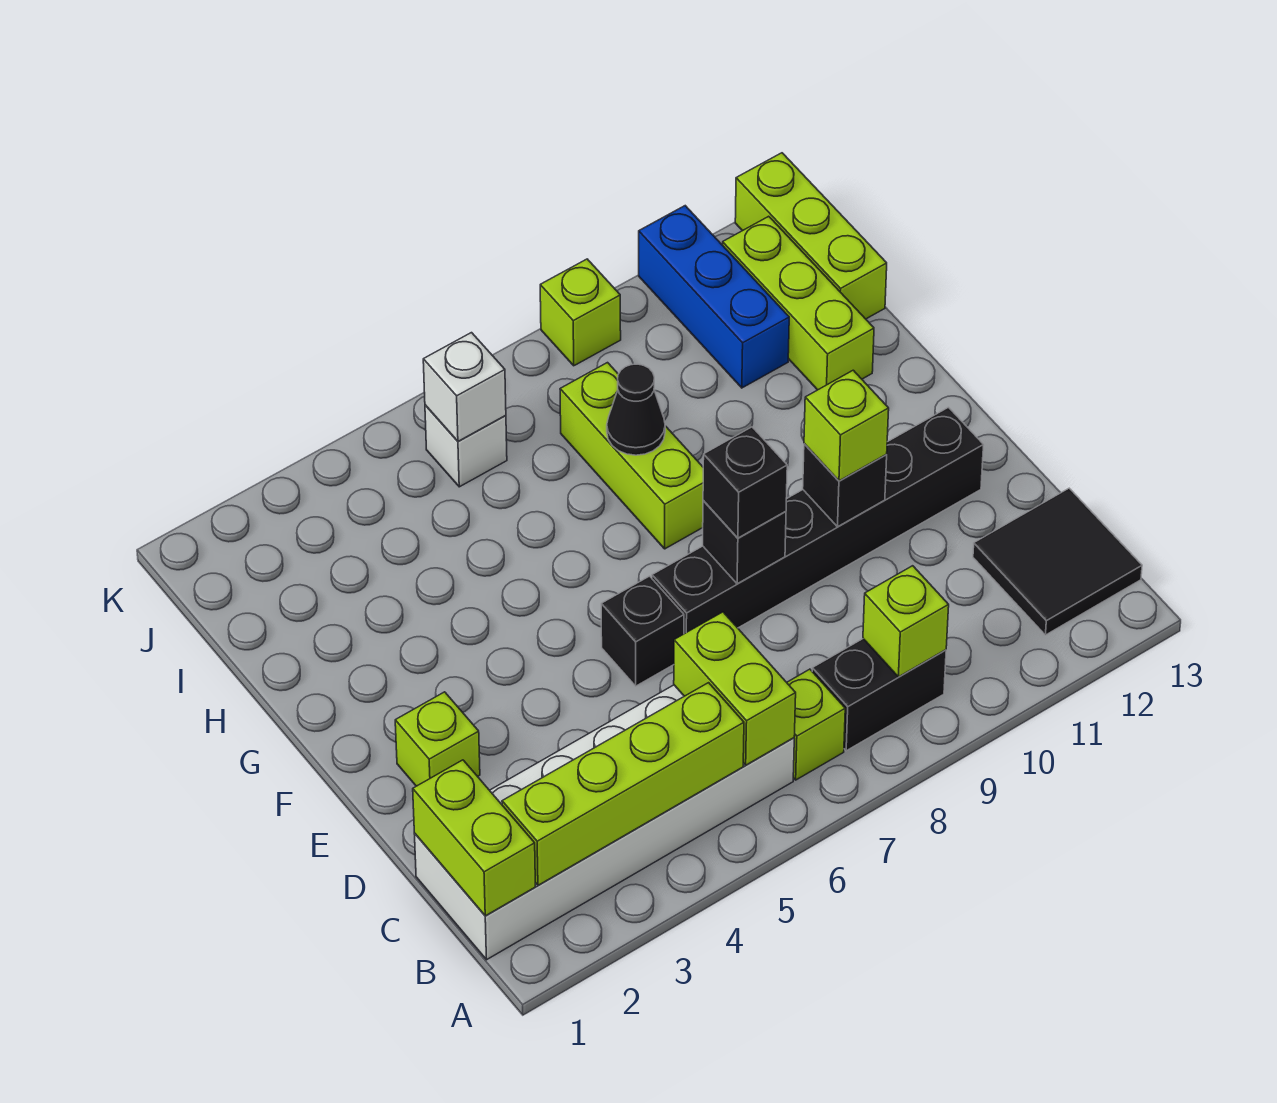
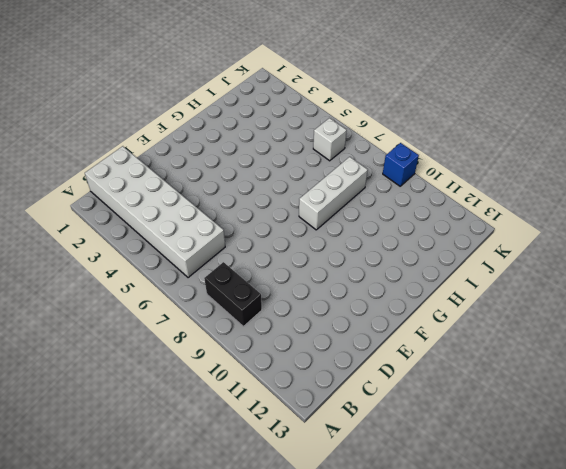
white brick G8:I8 level 1 -> lime brick G8:I8 level 1
blue brick K9 level 1 -> lime brick K9 level 1
none -> lime brick B7 level 1
none -> black tile B12:C13 level 1
none -> lime brick E2 level 1

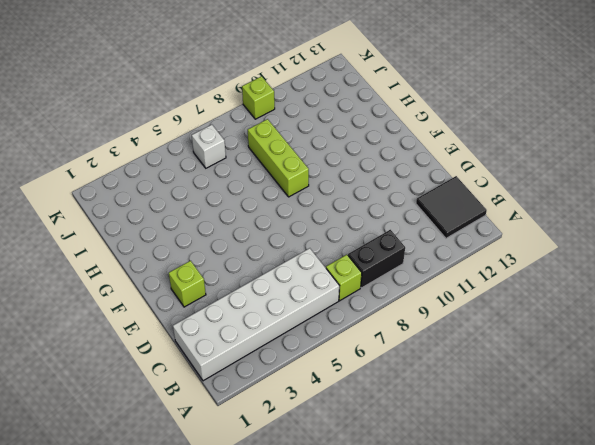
none -> black brick E6 level 1
none -> black brick E7:E12 level 1
none -> lime brick H12:J12 level 1

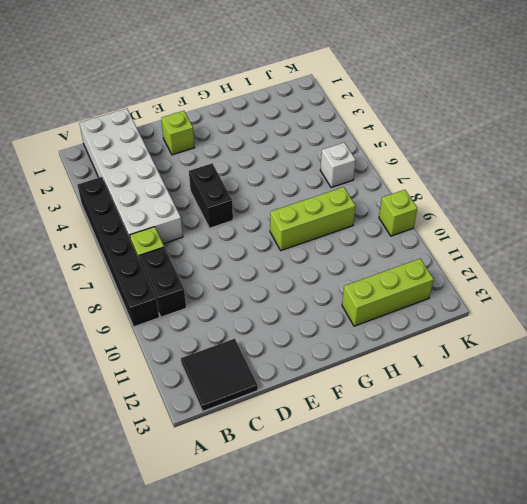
black brick A4:A9 level 1 -> black brick E7:E12 level 1
black brick E5:E6 level 1 -> black brick E6 level 1
none -> blue brick I11:K11 level 1
none -> lime brick I13:K13 level 1
none -> lime brick B1:C1 level 2

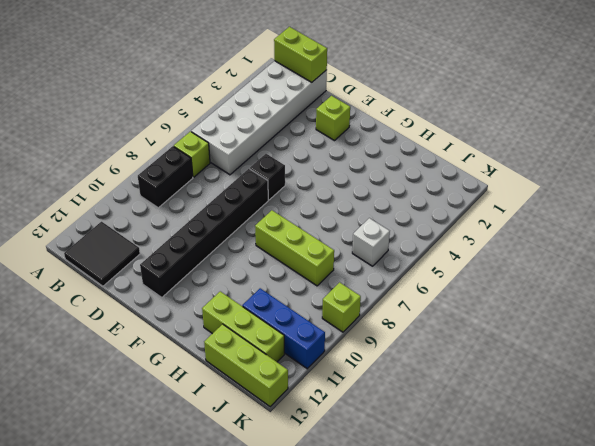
none -> lime brick B2:B5 level 2
none -> lime brick B6:C6 level 2
none -> lime brick B9 level 2

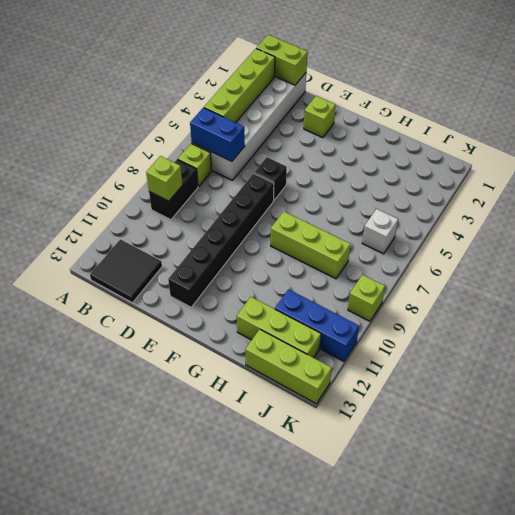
blue brick B6:C6 level 2 -> lime brick B6:C6 level 2
none -> black brick E8 level 2
none -> black brick E10 level 2
none -> black cone H8 level 2

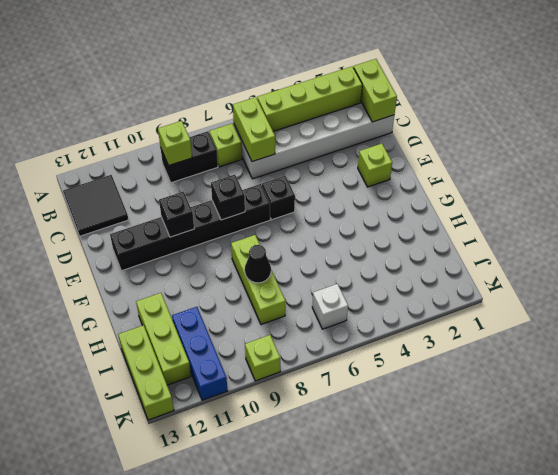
none -> white brick J6 level 2
none -> black brick E8 level 3
none -> lime brick E10 level 3

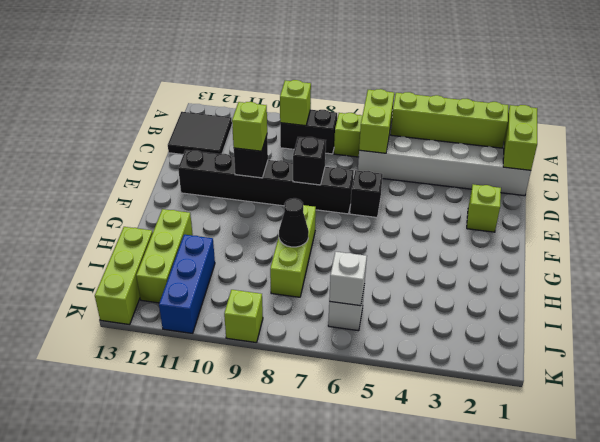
none -> black brick E8 level 3

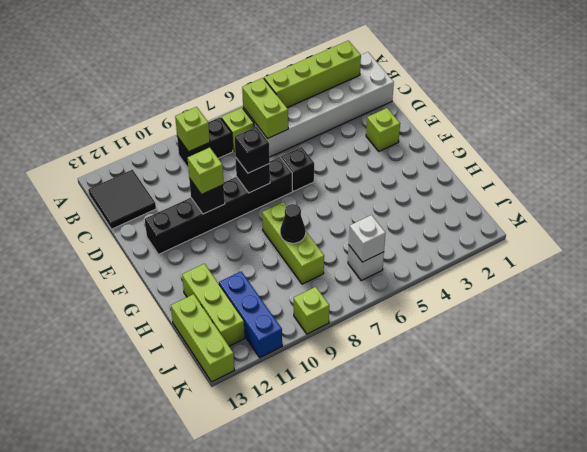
none -> lime brick B1:C1 level 2

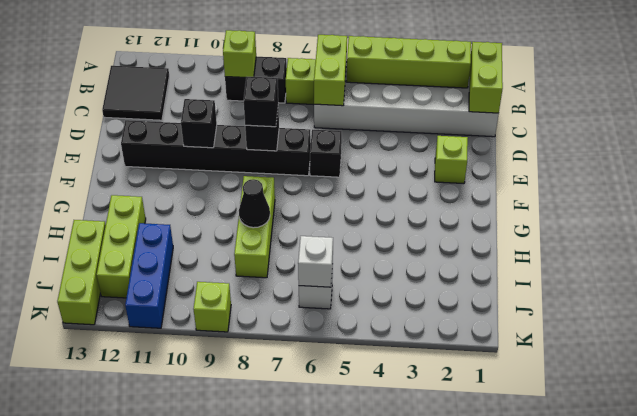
none -> lime brick E10 level 3

